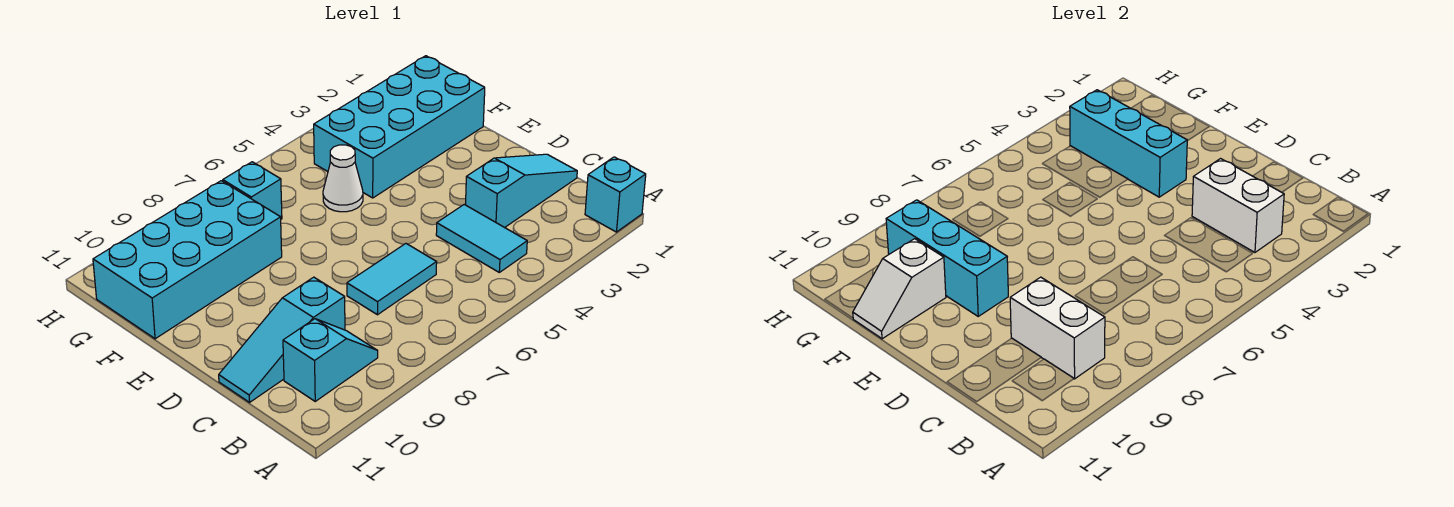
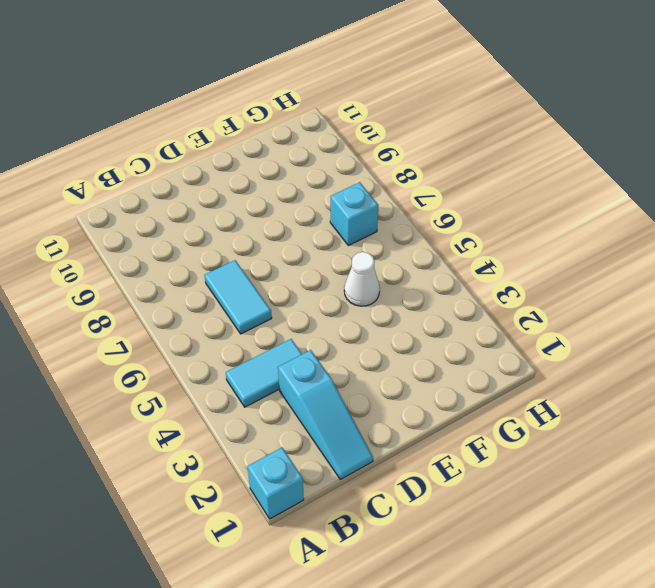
none -> cyan slope B9:B10 level 1 top 10
none -> cyan slope C9:C11 level 1 top 9
none -> cyan brick F1:G4 level 1

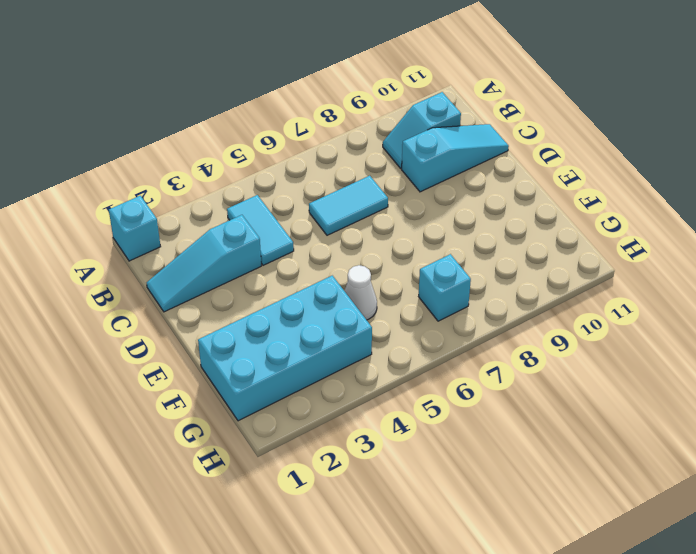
none -> cyan brick F8:G11 level 1
none -> white brick B3:C3 level 2
none -> white brick B9:C9 level 2

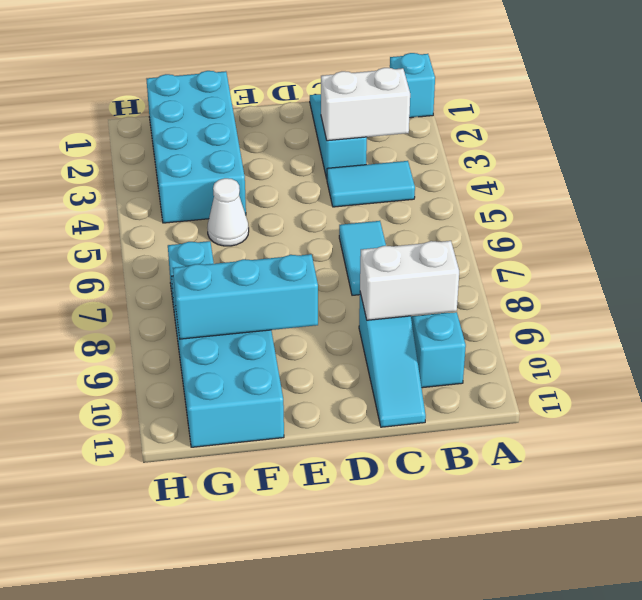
none -> cyan brick E3:G3 level 2
none -> white slope F10:F11 level 2 top 10

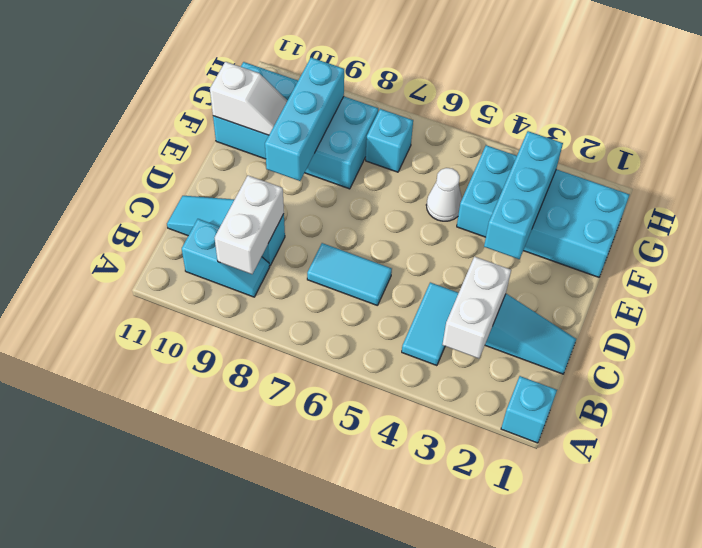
white slope F10:F11 level 2 top 11 -> white slope F10:F11 level 2 top 10

